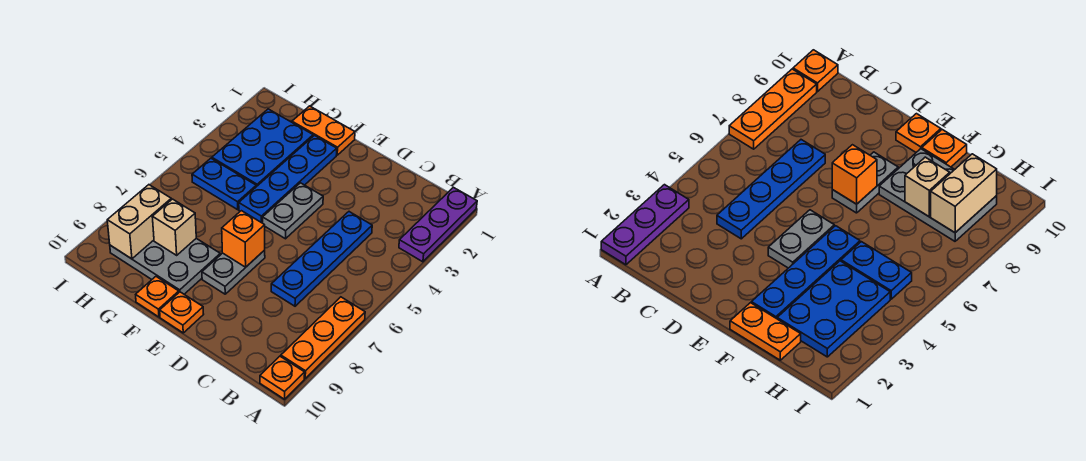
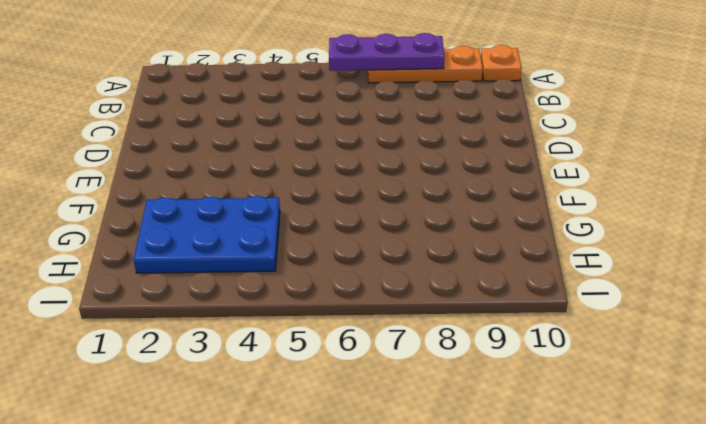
purple plate A6:A8 level 2 -> purple plate A1:A3 level 1
none -> blue plate C4:C7 level 1
none -> grey plate E4:E5 level 1
none -> grey plate E7:E8 level 1

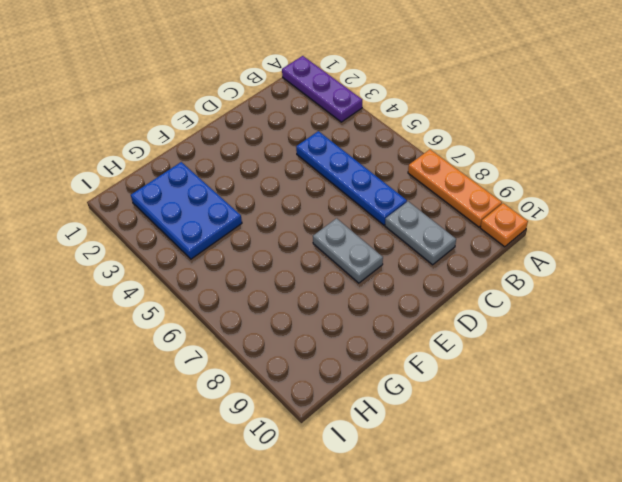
grey plate C8:C9 level 1 -> grey plate E4:E5 level 1
none -> orange plate E10 level 1
none -> orange plate F1:G1 level 1
none -> blue plate F2:F5 level 1

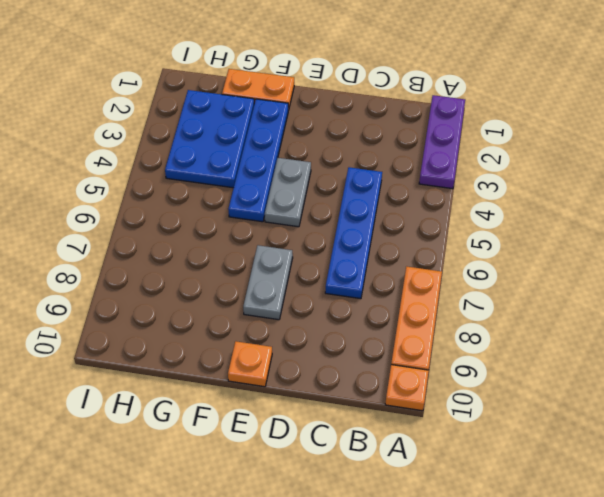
none -> grey plate F8:H9 level 1
none -> orange plate F10 level 1
none -> blue plate G5:H5 level 1

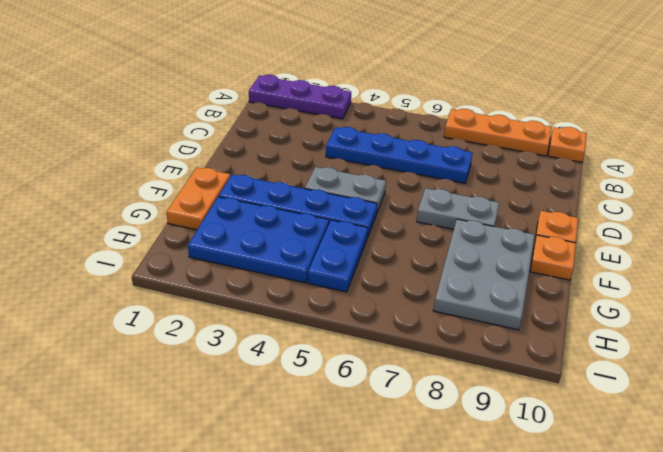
none -> orange brick E7 level 2
none -> tan brick G8 level 2
none -> tan brick H8:H9 level 2

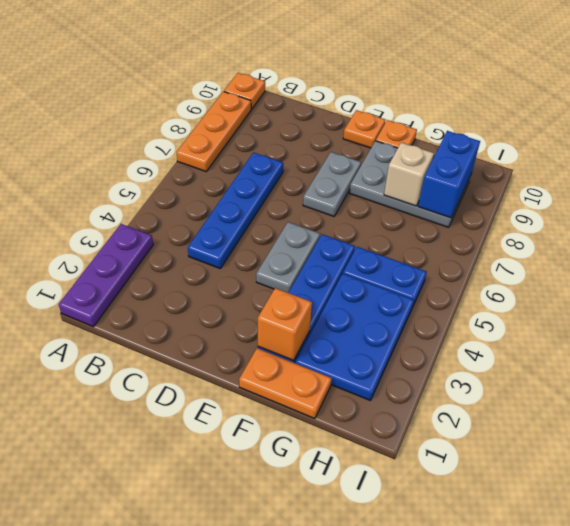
orange brick F2 level 2 -> orange brick E7 level 2
blue brick H8:H9 level 2 -> tan brick H8:H9 level 2

